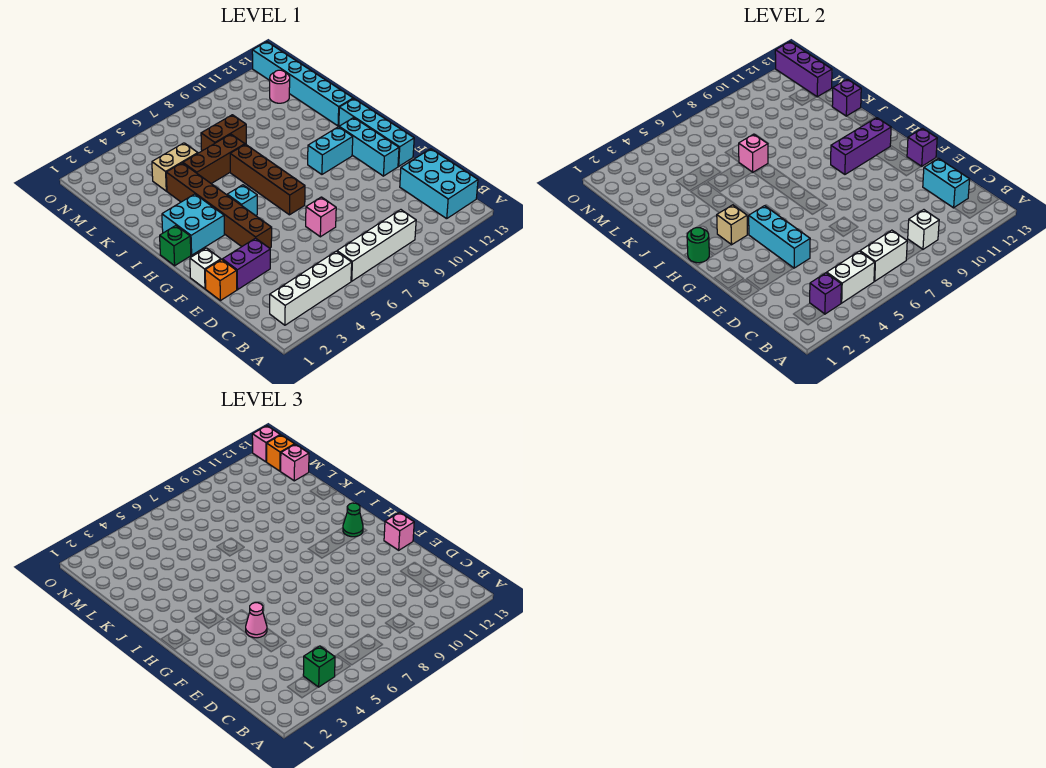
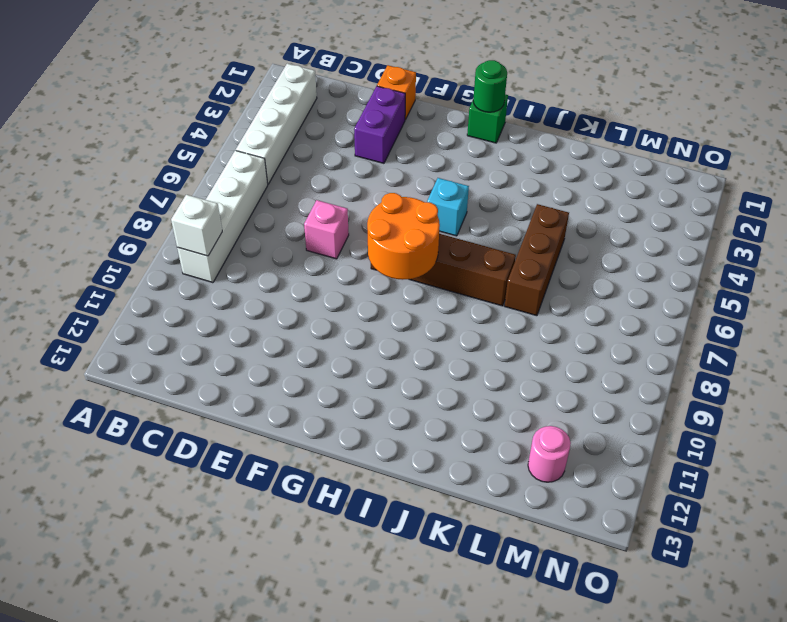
orange round brick G7:H8 level 2 -> none
none -> cyan brick B12:D13 level 1
none -> white brick F1 level 1
none -> brown brick F4:K4 level 1
none -> cyan brick F12:H12 level 1

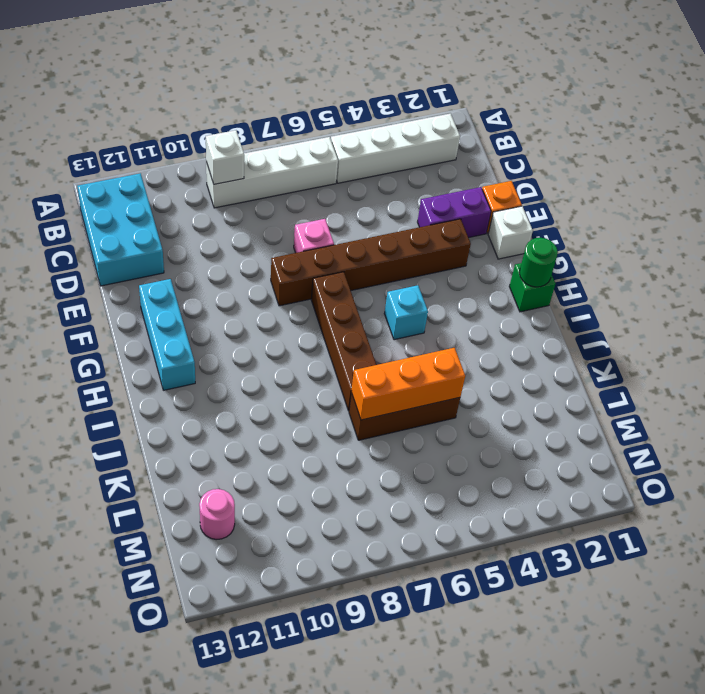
brown brick F3:F8 level 1 -> brown brick F4:K4 level 1
orange brick K5:K7 level 2 -> pink brick K7 level 2
none -> cyan brick F13:I13 level 1
none -> cyan brick H2:I3 level 1
none -> cyan brick H10:H11 level 1
none -> cyan brick J13:O13 level 1

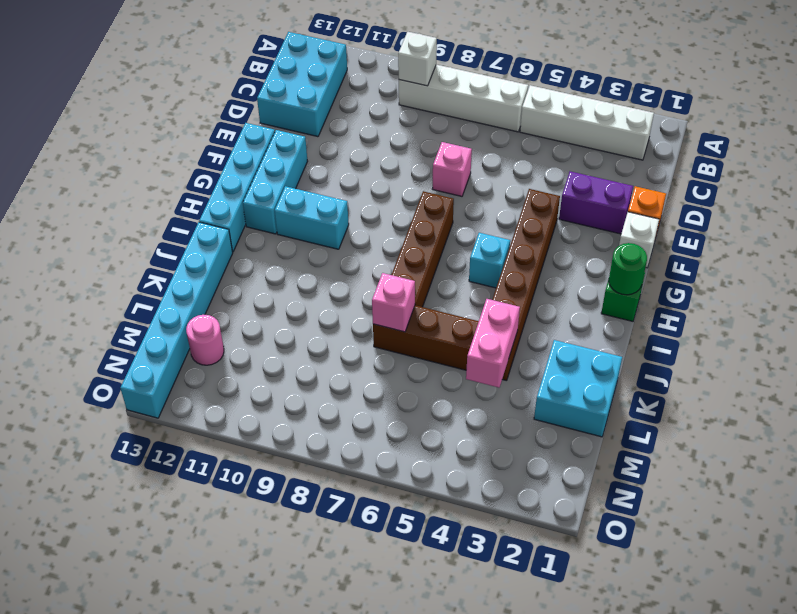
cyan brick K1:L2 level 1 -> cyan brick H2:I3 level 1
pink brick K4:L4 level 2 -> none
none -> tan brick L4:L5 level 1
none -> brown brick L7:L8 level 1
none -> purple brick B3 level 2
none -> white brick B4:B5 level 2

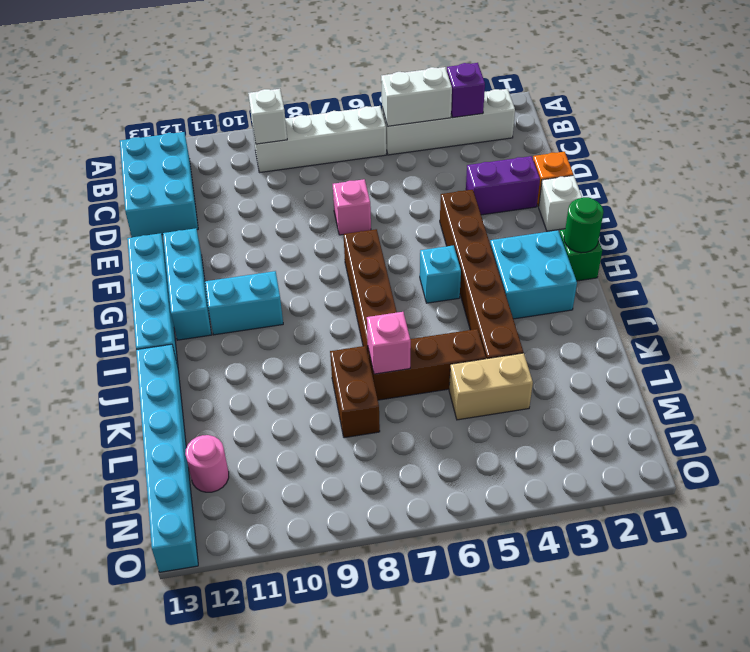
brown brick K8:L8 level 1 -> brown brick L7:L8 level 1
none -> white brick B6:B7 level 2
none -> cyan brick C12:D12 level 2
none -> cyan brick E4:G4 level 2
none -> purple brick F13 level 2

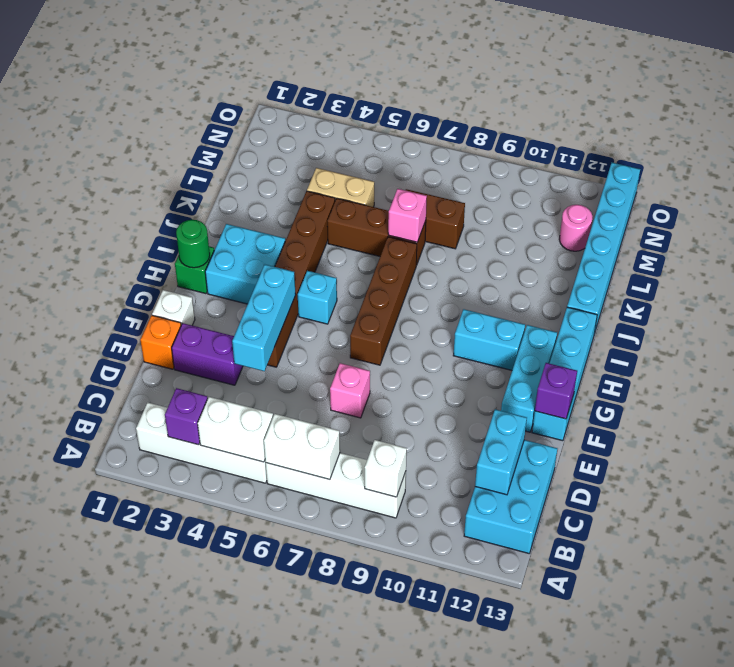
none -> tan brick H3 level 2
none -> purple brick H10:H12 level 2
none -> purple brick K13 level 2
none -> purple brick M13:O13 level 2

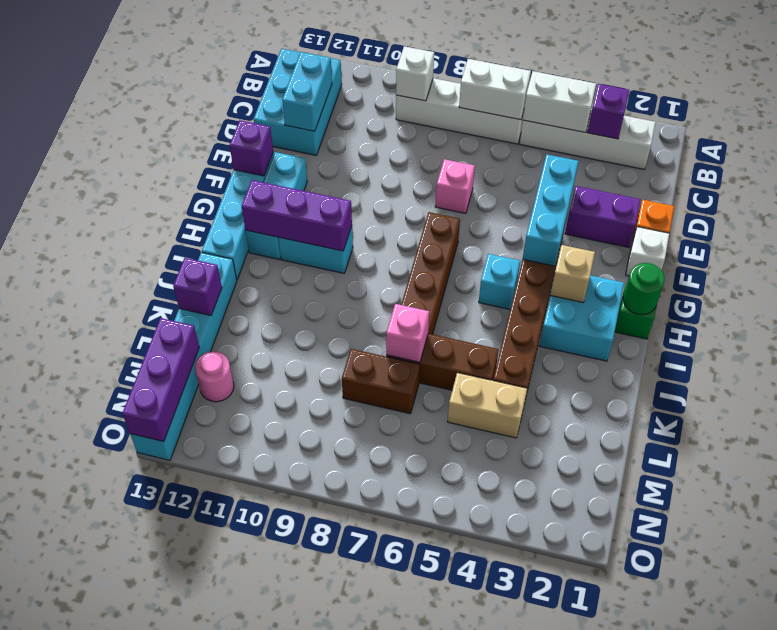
none -> green brick B4 level 3
none -> pink cone F4 level 3
none -> pink brick F13 level 3
none -> green cone H12 level 3

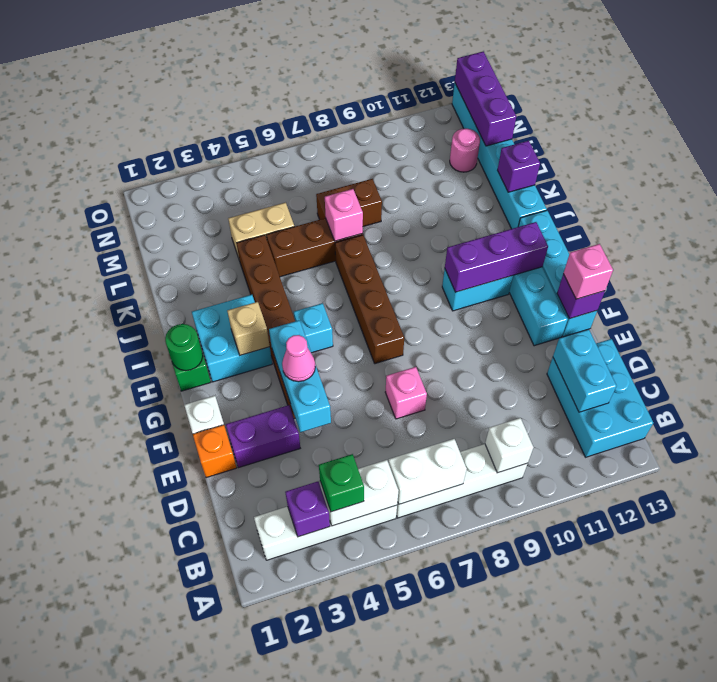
none -> green cone H12 level 3
none -> pink brick M13 level 3
none -> orange brick N13 level 3
none -> pink brick O13 level 3

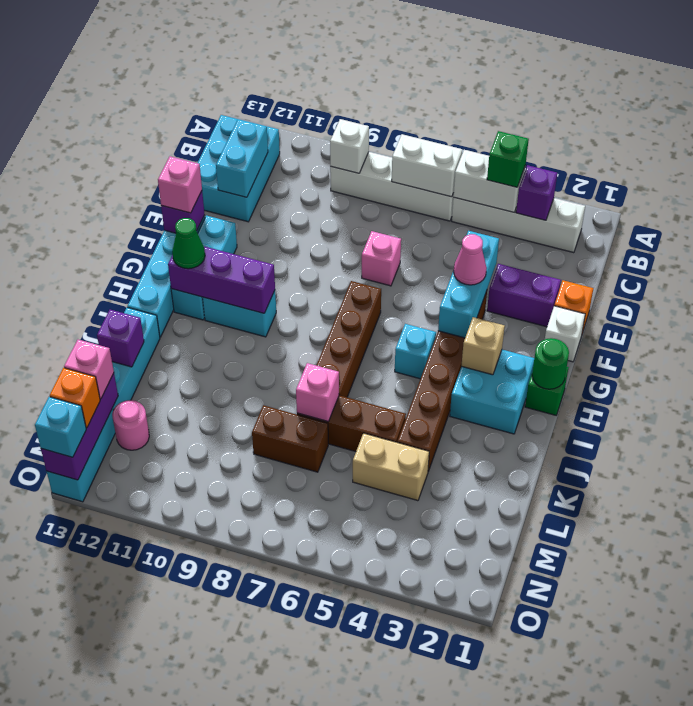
cyan brick O13 level 3 -> pink brick O13 level 3

